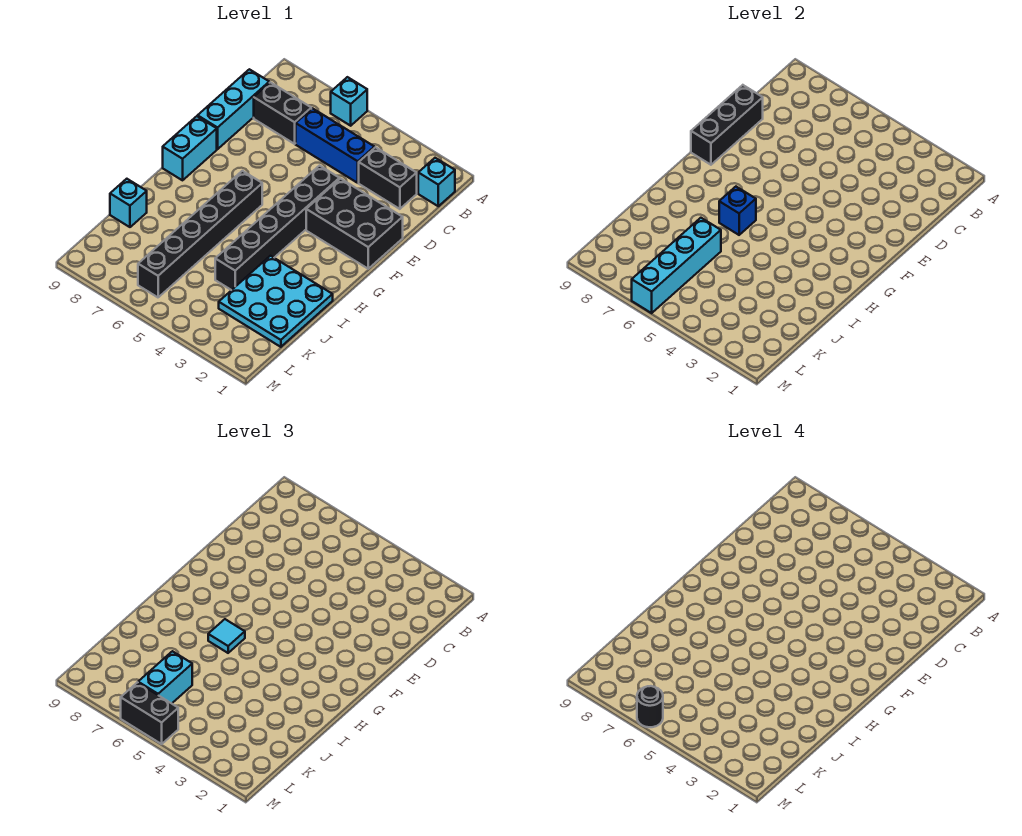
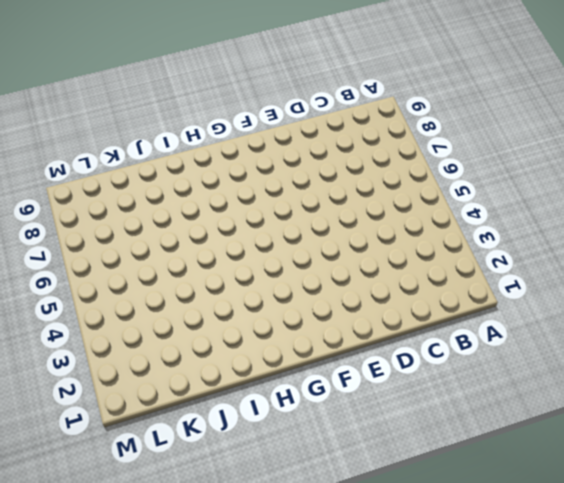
none -> cyan brick A6 level 1
none -> cyan brick B1 level 1
none -> black brick C2:C3 level 1

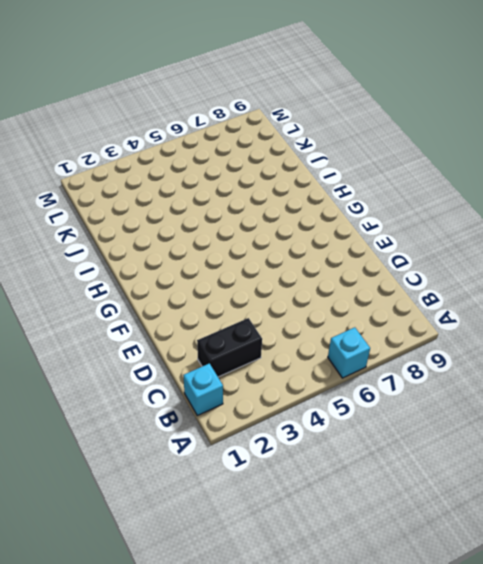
none -> blue brick C4:C6 level 1
none -> black brick C7:C8 level 1
none -> cyan brick C9:E9 level 1

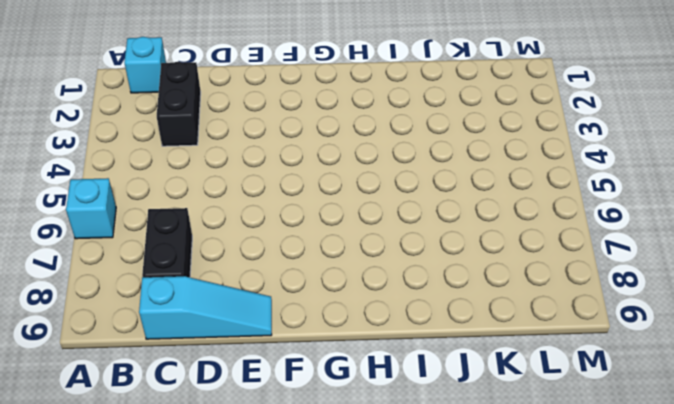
cyan slope C9:E9 level 1 top C -> cyan brick C9:E9 level 1
none -> blue brick C4:C6 level 1
none -> black brick E1:F3 level 1
none -> black brick E4:J4 level 1

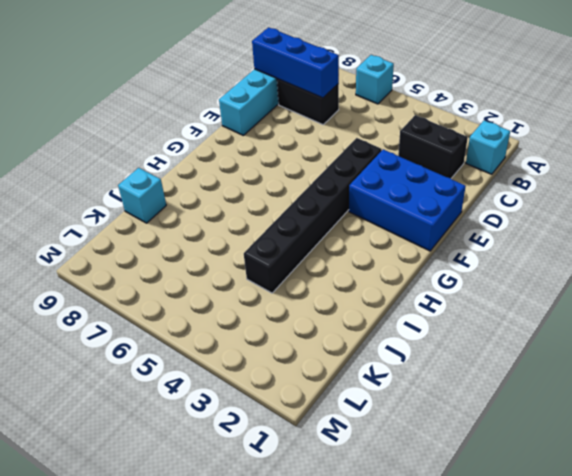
blue brick C7:C9 level 2 -> blue brick C4:C6 level 1
blue brick E1:F3 level 1 -> black brick E1:F3 level 1
none -> cyan brick F9:G9 level 1
none -> black brick G6:L6 level 1
none -> cyan plate I1:K3 level 1

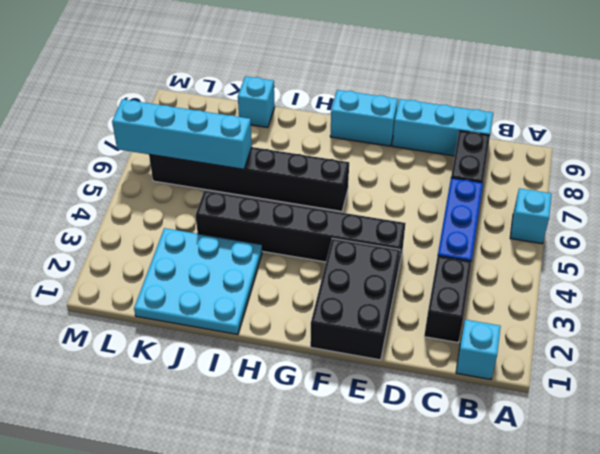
none -> black brick D9:F9 level 2
none -> blue brick H6 level 2
none -> cyan tile H6 level 3

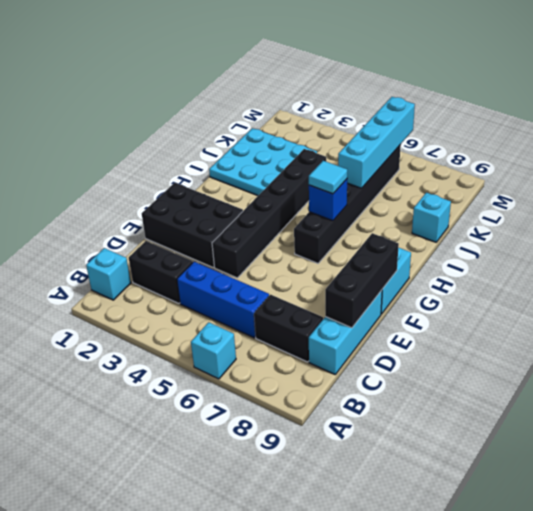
none -> cyan brick K6:L6 level 3
none -> black brick M5:M6 level 3
none -> black round brick M6 level 4

